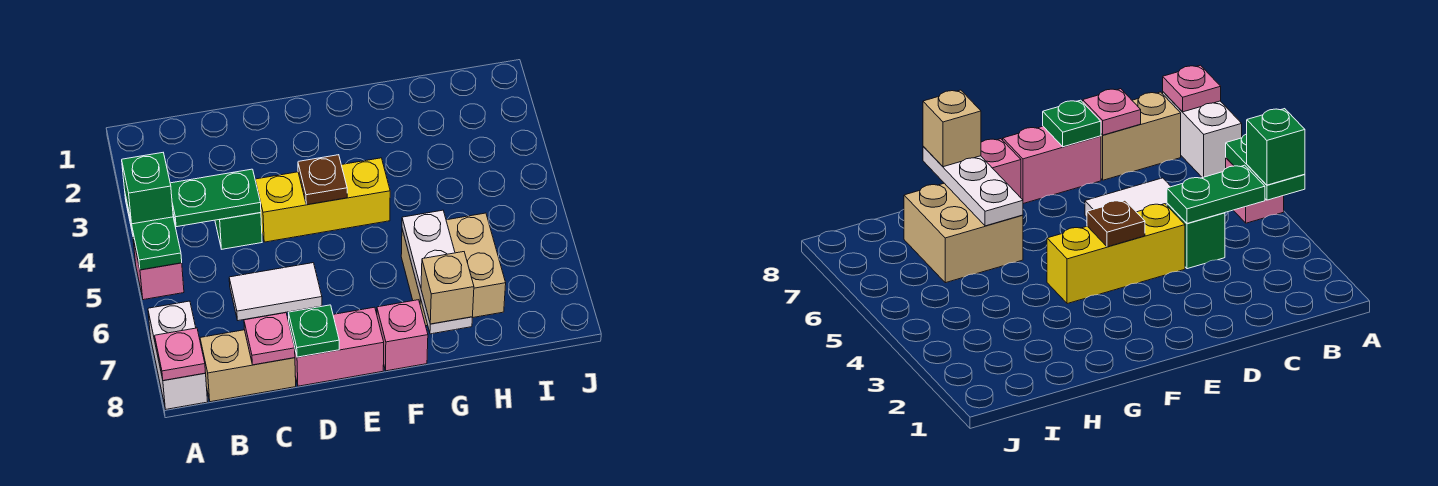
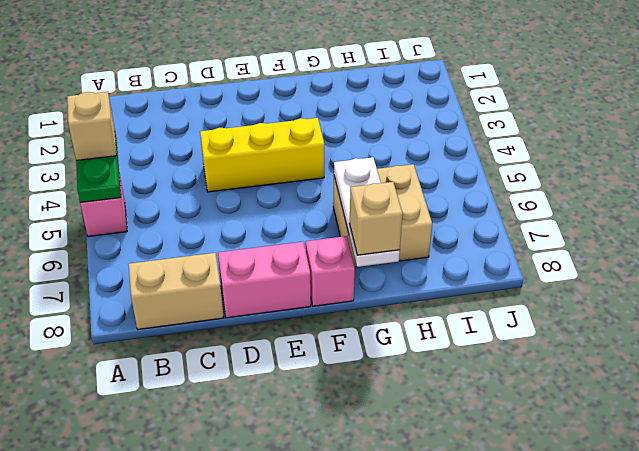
tan brick A4 level 3 -> green brick A4 level 3
none -> white brick A7:A8 level 1
none -> green brick C4 level 1
none -> white tile C6:D6 level 1

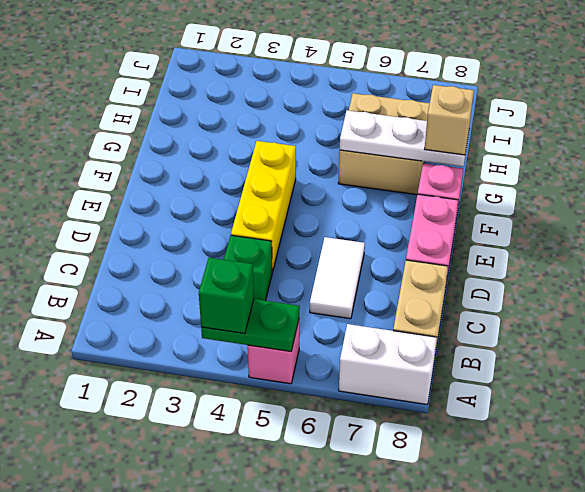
none -> pink plate A8 level 2
none -> green plate B4:C4 level 2
none -> pink plate C8 level 2

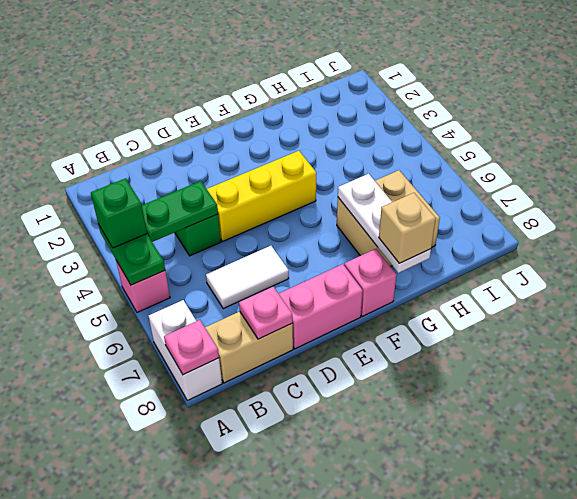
none -> green plate D8 level 2
none -> brown plate E4 level 2

